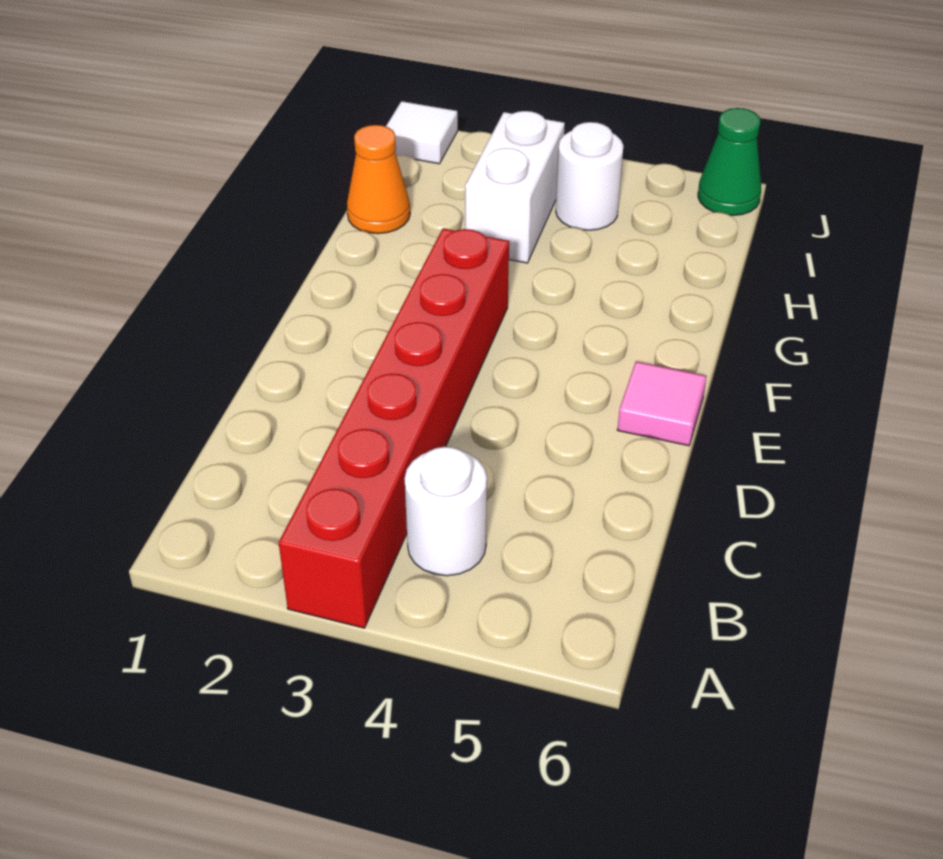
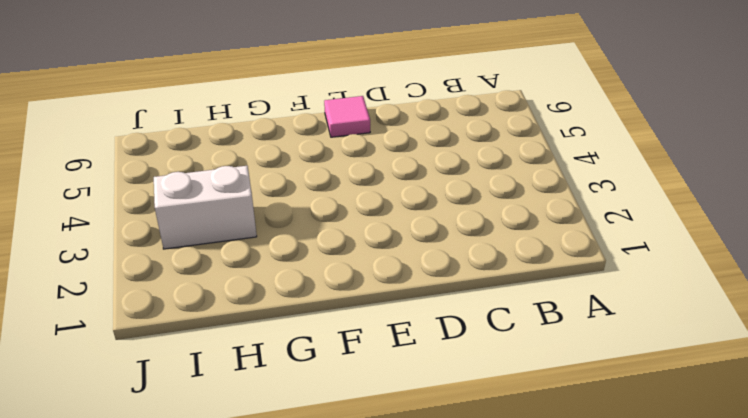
none -> red brick A3:F3 level 1
none -> white round brick B4 level 1

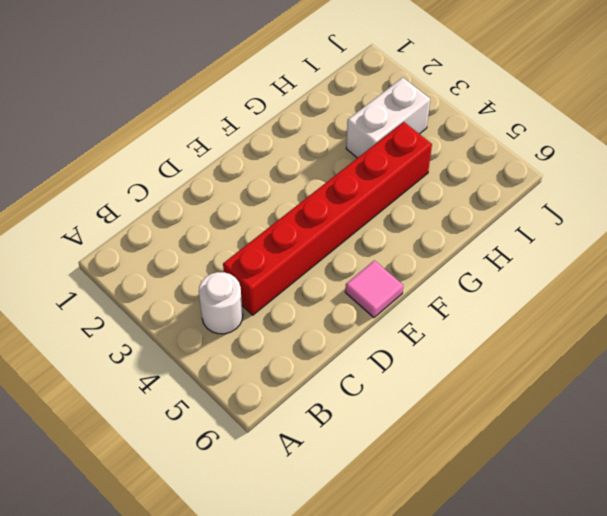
red brick C4:H4 level 1 -> red brick A3:F3 level 1
none -> orange cone H1 level 1
none -> white round brick I4 level 1

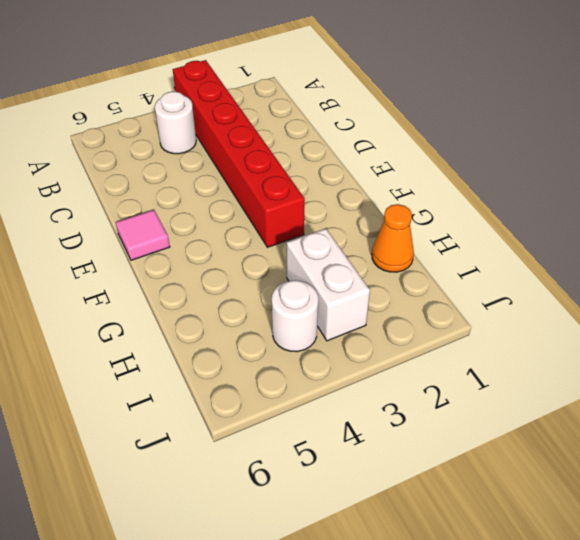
none -> white tile J1 level 1
none -> green cone J6 level 1

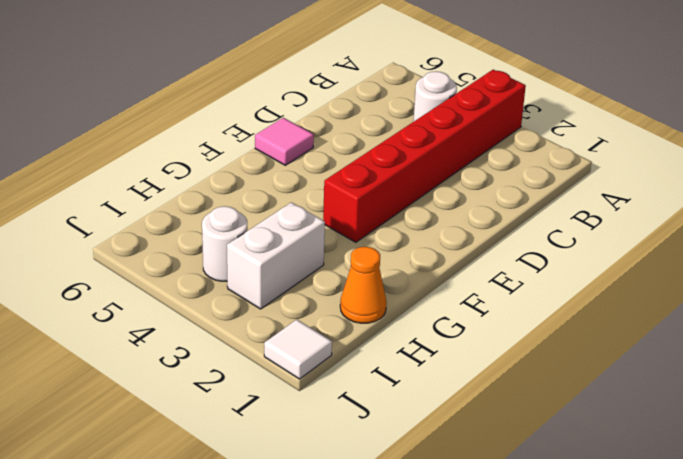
none -> green cone J6 level 1

